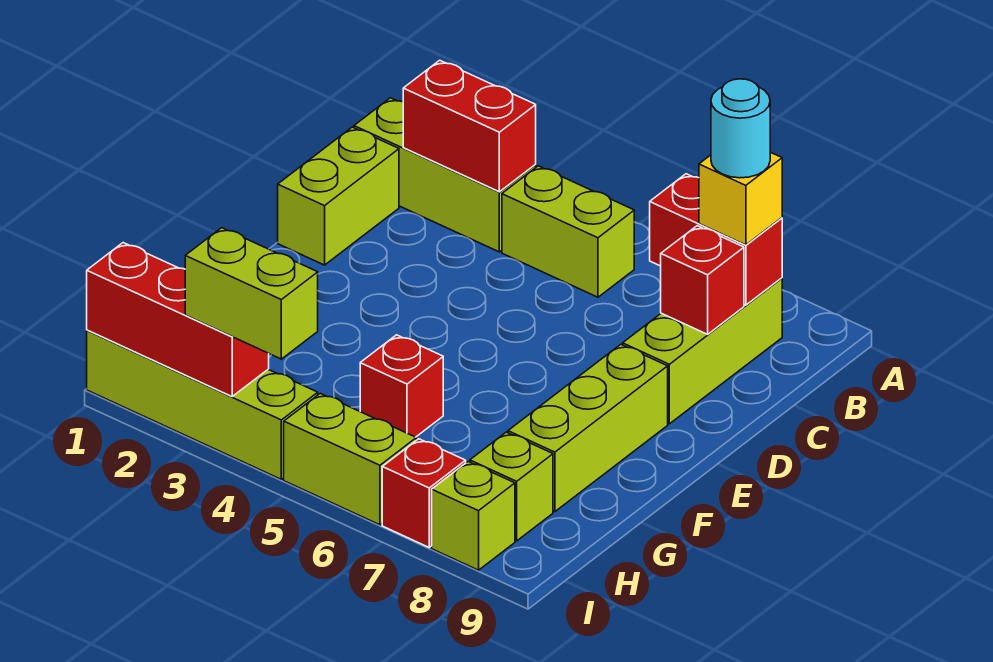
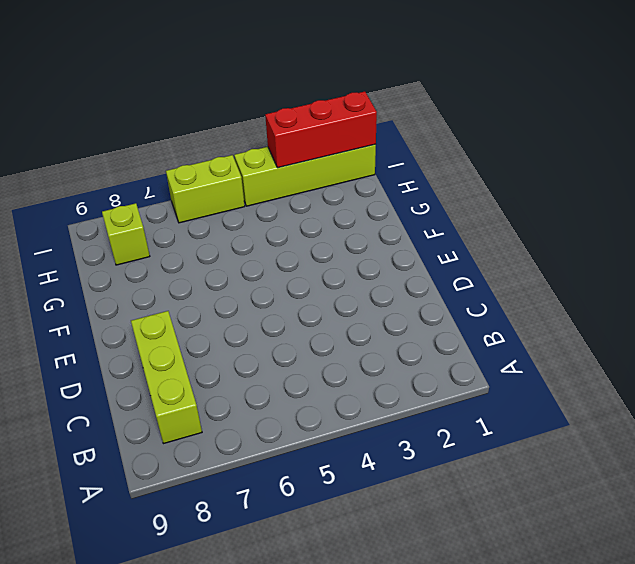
none -> lime brick B1:B3 level 1
none -> lime brick B4:B5 level 1
none -> lime brick C1:D1 level 1

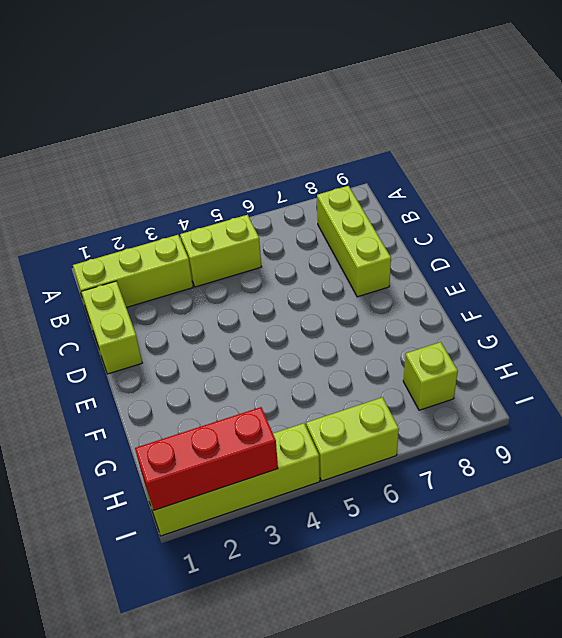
none -> lime brick E8:G8 level 1
none -> red brick G5 level 1
none -> red brick I7 level 1

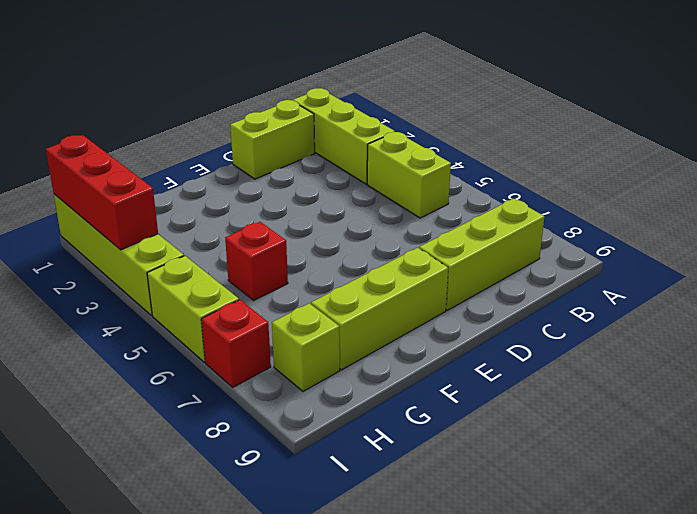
none -> lime brick I8 level 1
none -> red brick B2:B3 level 2
none -> red brick B7:B8 level 2

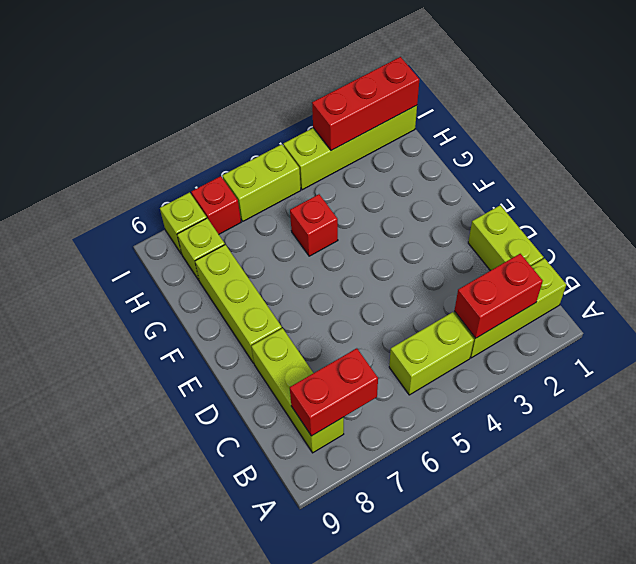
none -> red brick C8 level 2
none -> yellow brick B8 level 3
none -> lime brick I3:I4 level 3

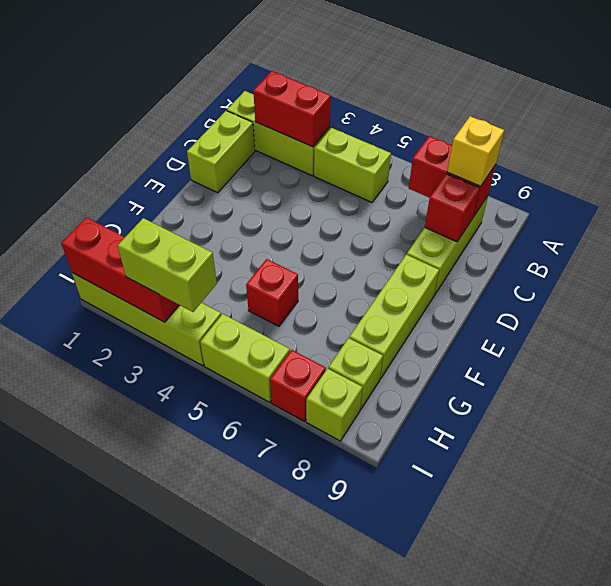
none -> cyan round brick B8 level 4

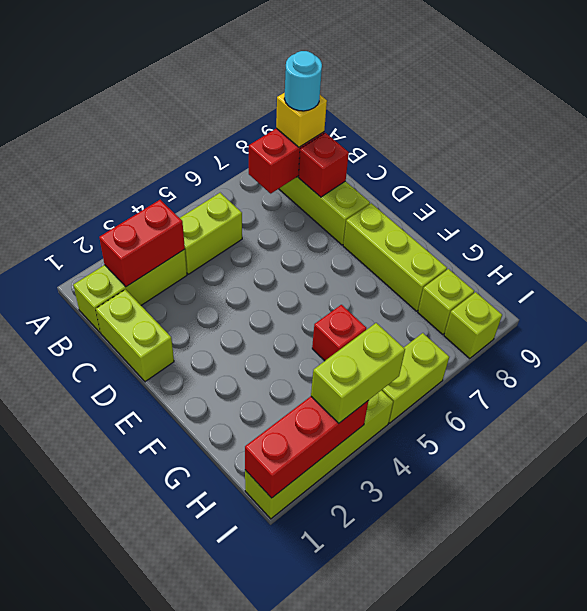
none -> red brick I7 level 1

